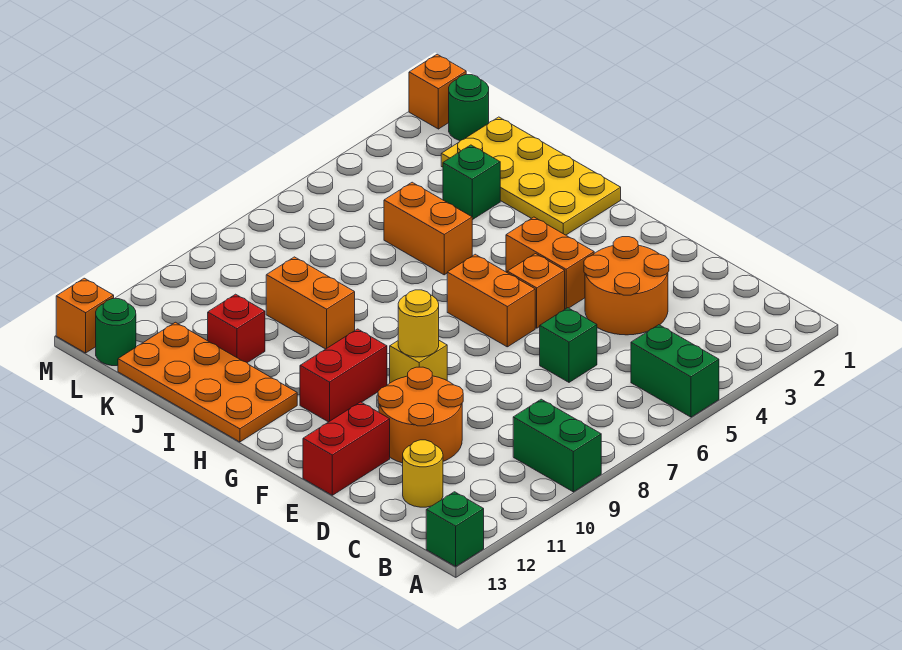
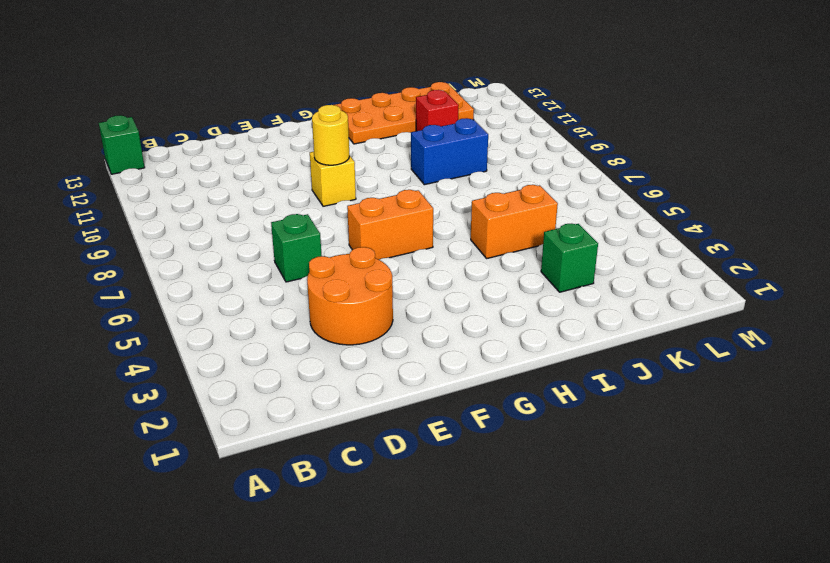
blue brick I9:J9 level 1 -> orange brick I9:J9 level 1
none -> green brick A5:B5 level 1
none -> green brick A9:B9 level 1
none -> yellow round brick C12 level 1

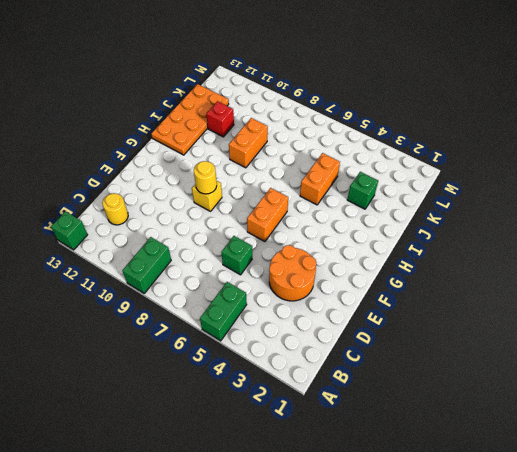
none -> orange round brick D10:E11 level 1
none -> red brick E12:E13 level 1
none -> orange brick F4:G4 level 1

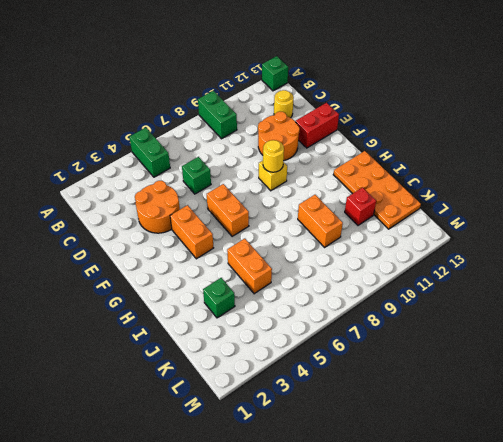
none -> orange brick F5 level 1
none -> red brick G10:G11 level 1
none -> yellow plate H1:K2 level 1

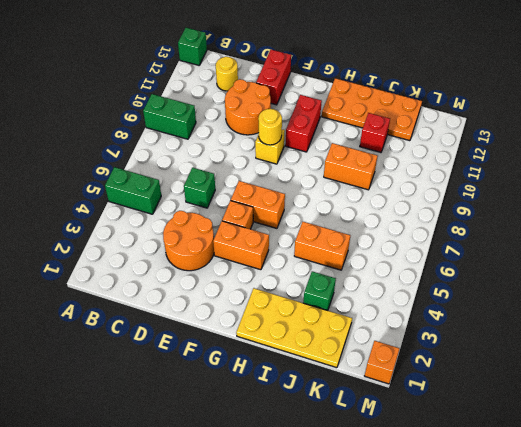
none -> green round brick L1 level 1
none -> green round brick L13 level 1
none -> orange brick M13 level 1

